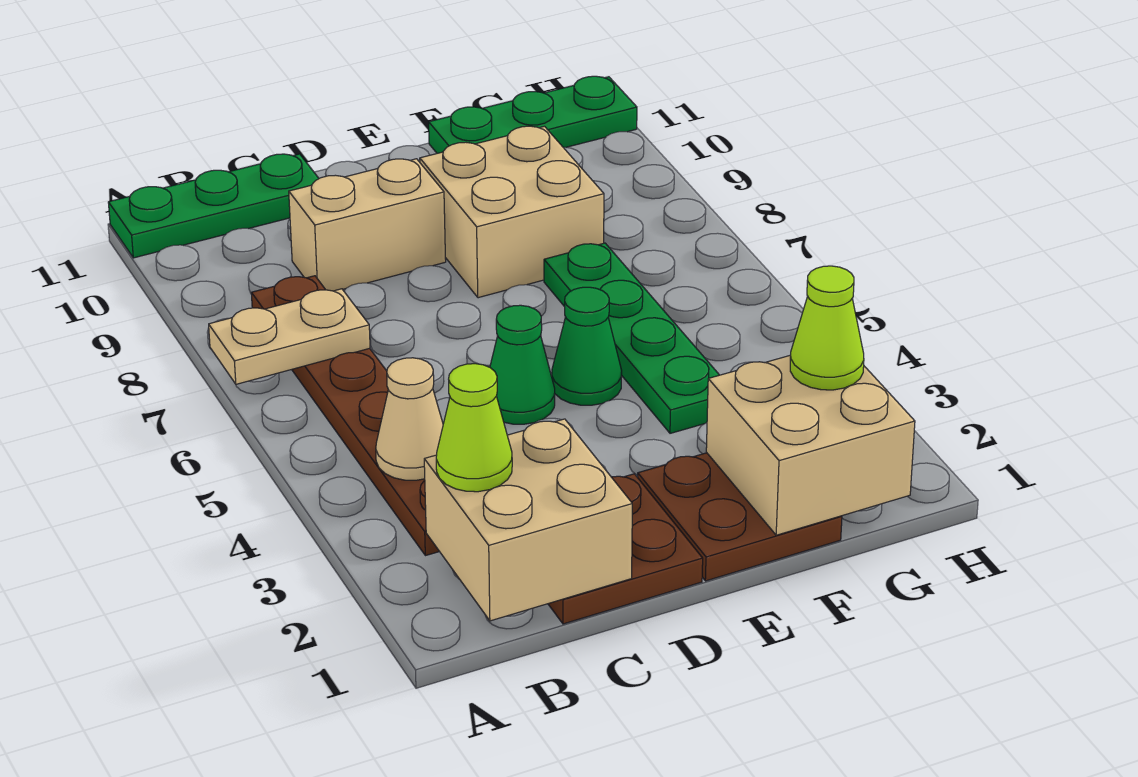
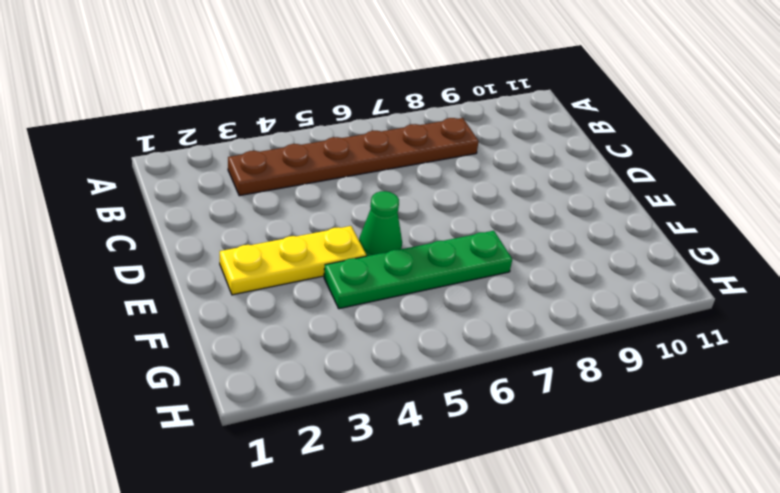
yellow plate E2:E4 level 1 -> brown plate E1:F2 level 1
none -> green plate A11:C11 level 1
none -> brown plate C1:D2 level 1
none -> tan brick C9:D9 level 1

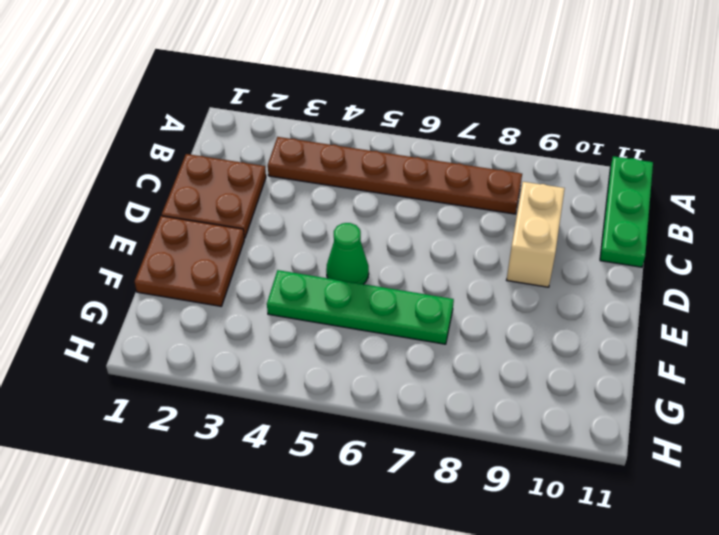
none -> green cone D5 level 1
none -> tan brick E8:F9 level 1
none -> green plate F11:H11 level 1

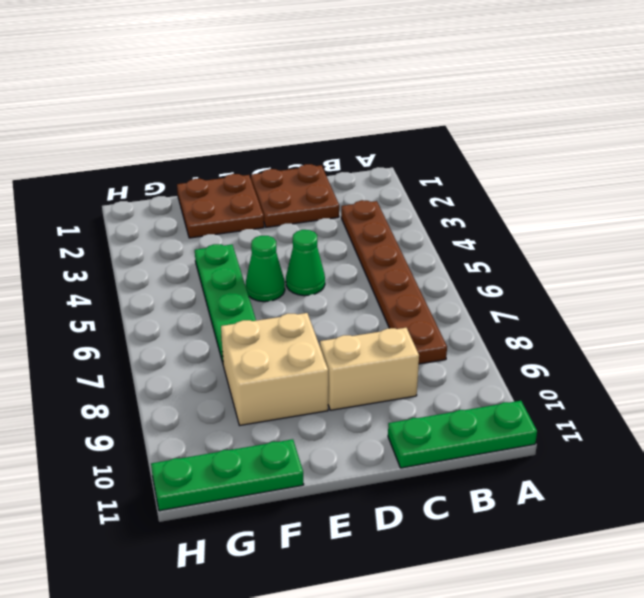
none -> tan plate A7:B7 level 2
none -> tan brick B1:C2 level 2
none -> tan cone B4 level 2

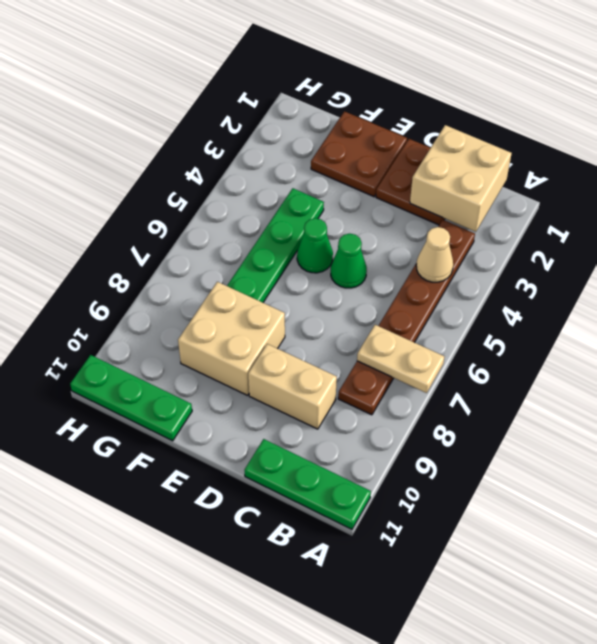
none -> tan brick F1:G2 level 2
none -> lime cone B2 level 3
none -> lime cone G2 level 3

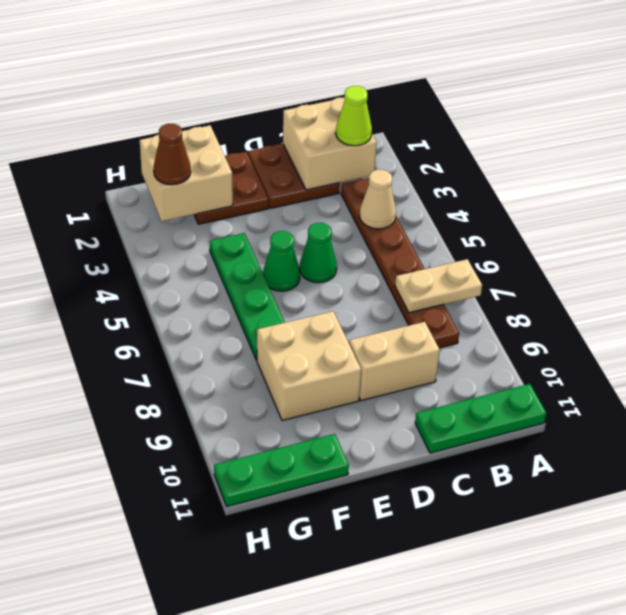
brown cone G2 level 3 -> lime cone G2 level 3

